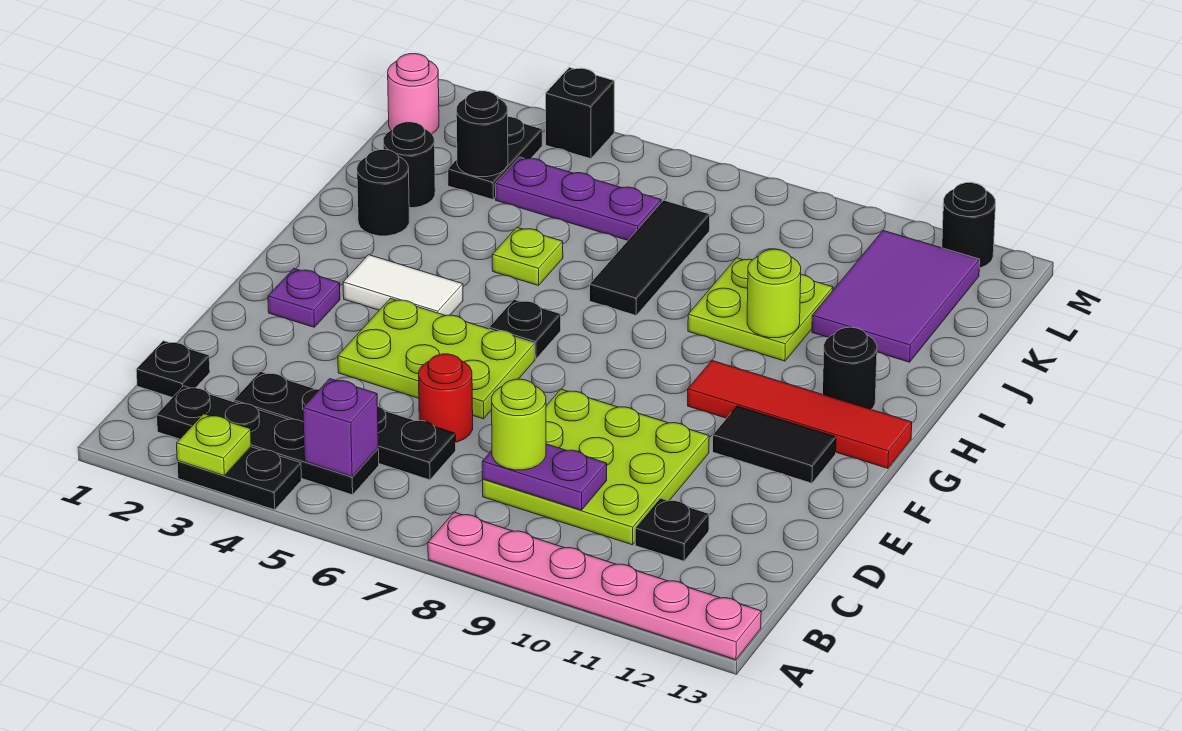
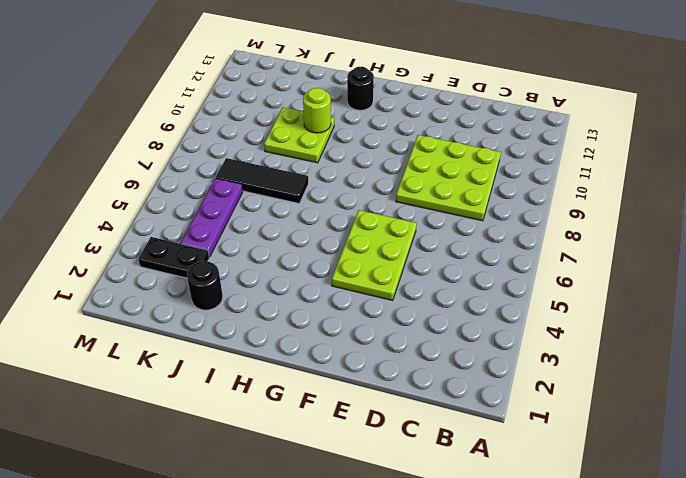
none -> black plate A3:A4 level 1
none -> pink plate A8:A13 level 1
none -> black plate B2:B5 level 1
none -> black plate C1 level 1

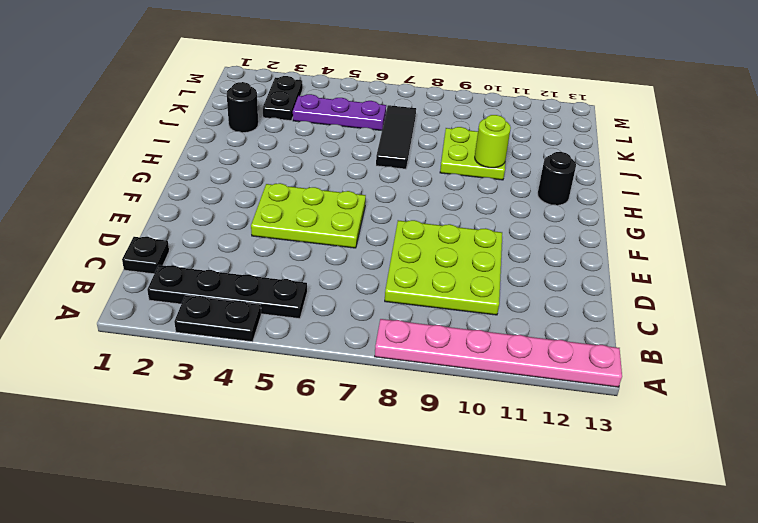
none -> black plate C3:C6 level 1
none -> black plate C11 level 1
none -> red round brick D6 level 1
none -> purple plate F2 level 1

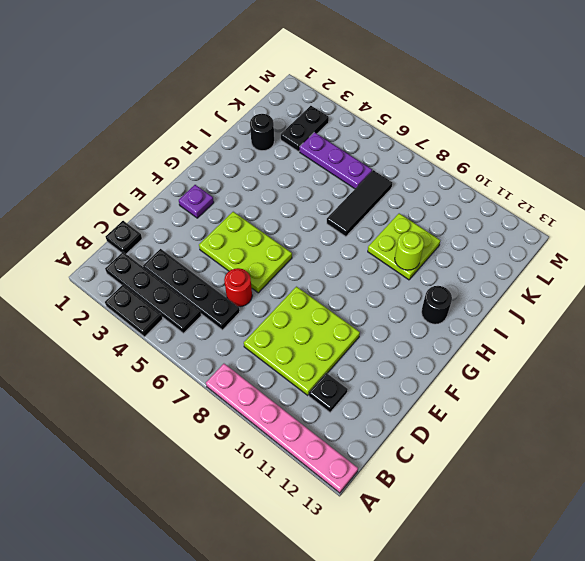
none -> black tile F11:F12 level 1
none -> white tile G3:G4 level 1
none -> black plate G6 level 1
none -> red tile G10:G13 level 1

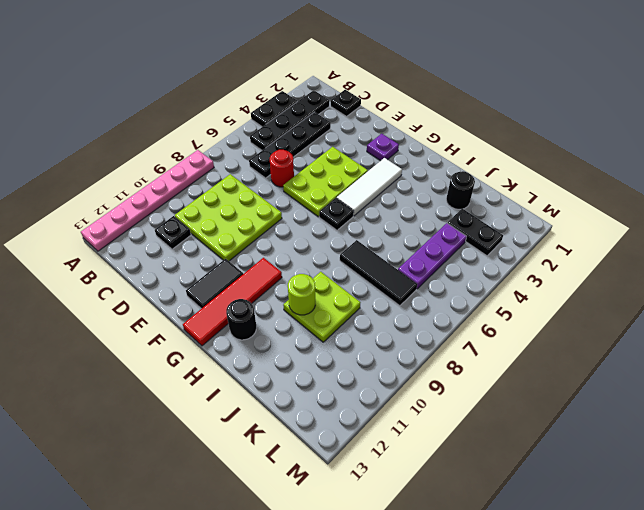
white tile G3:G5 level 1 -> white tile G3:G4 level 1
none -> black round brick I2 level 1
none -> lime plate I5 level 1
none -> purple tile J11:L12 level 1
none -> pink round brick L1 level 1

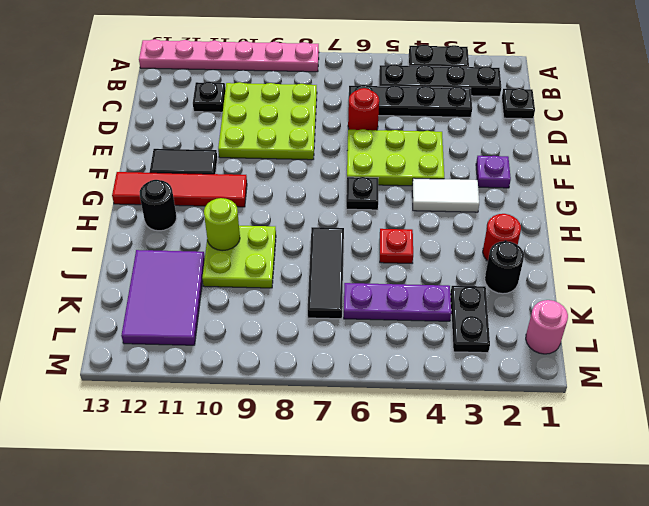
red round brick I2 level 1 -> black round brick I2 level 1
red plate I5 level 1 -> lime plate I5 level 1
none -> black brick M4 level 1
none -> black round brick M12 level 1
none -> lime plate A3 level 2
none -> purple brick B5 level 2

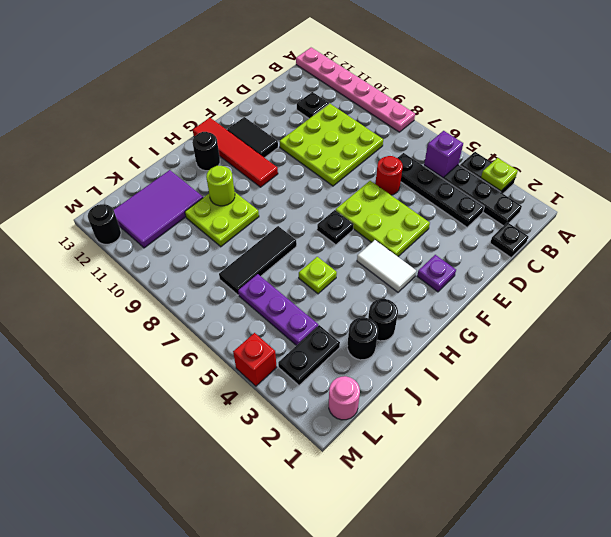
red brick M4 level 1 -> black brick M4 level 1
none -> purple plate C8:C9 level 2
none -> black round brick K3 level 2
none -> lime round brick C8 level 3

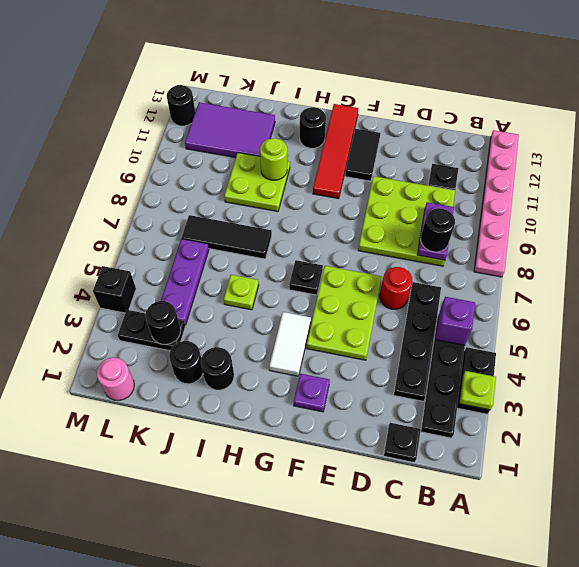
black round brick C8 level 3 -> lime round brick C8 level 3

